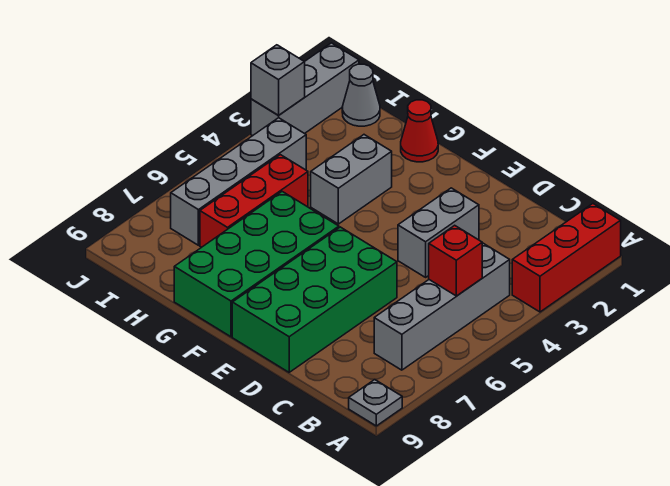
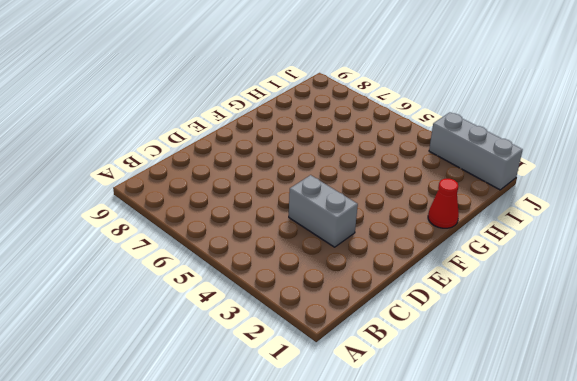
none -> red brick A1:A3 level 1
none -> grey plate A9 level 1
none -> grey brick B4:B7 level 1

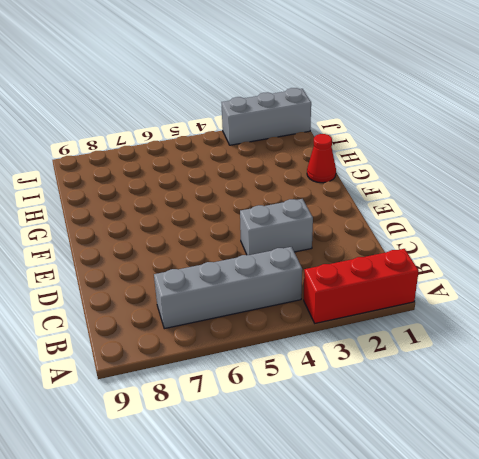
none -> grey plate A9 level 1
none -> green brick D6:E9 level 1
none -> green brick F6:G9 level 1

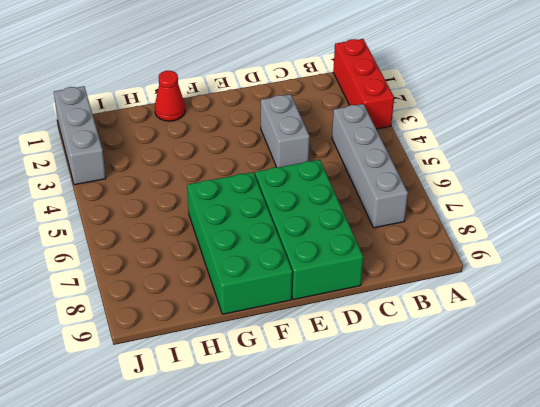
none -> grey plate A9 level 1
none -> grey brick G3:G4 level 1
none -> red brick H5:H7 level 1

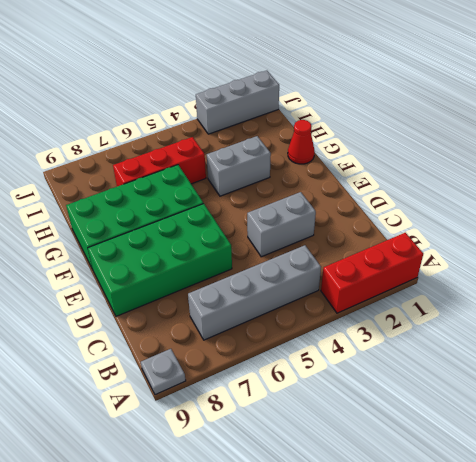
none -> grey cone I1 level 1
none -> grey brick I4:I7 level 1
none -> red brick B5 level 2

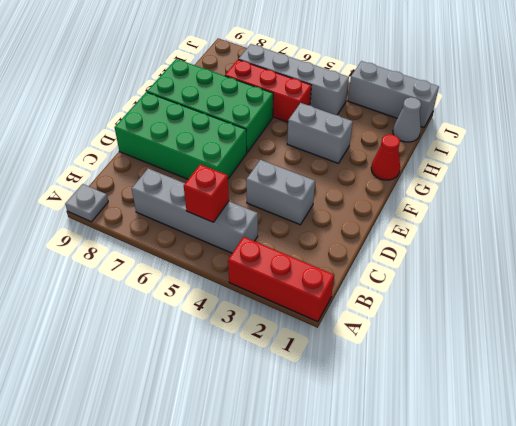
none -> grey brick J3 level 2

